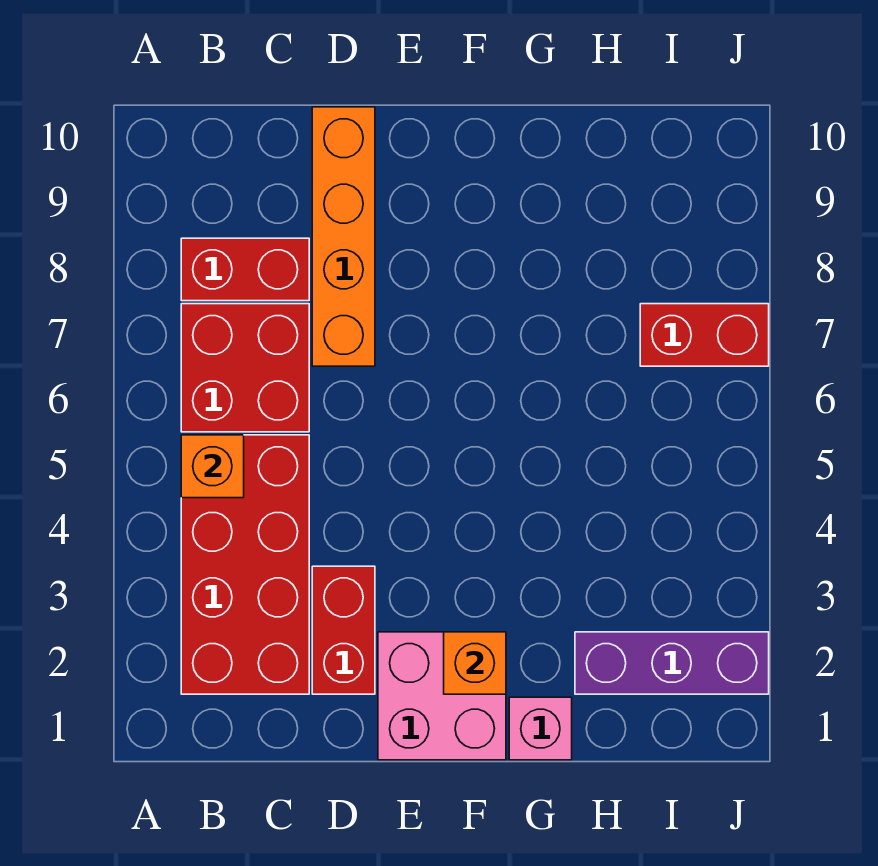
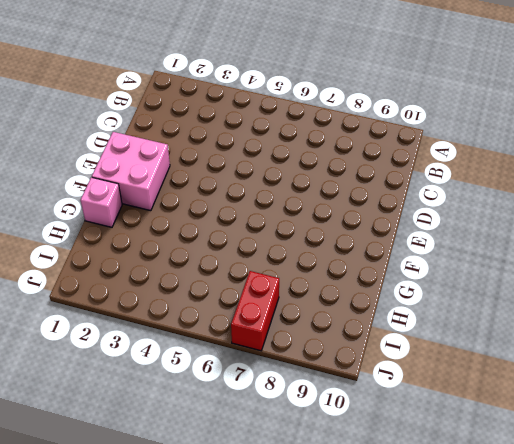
none -> red brick B2:C5 level 1
none -> red brick B6:C7 level 1

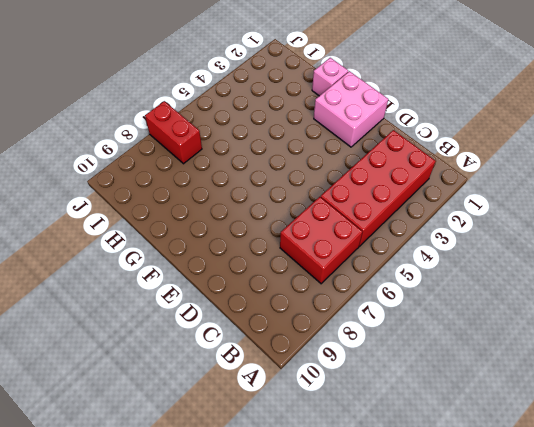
none -> red brick B8:C8 level 1
none -> red brick D2:D3 level 1

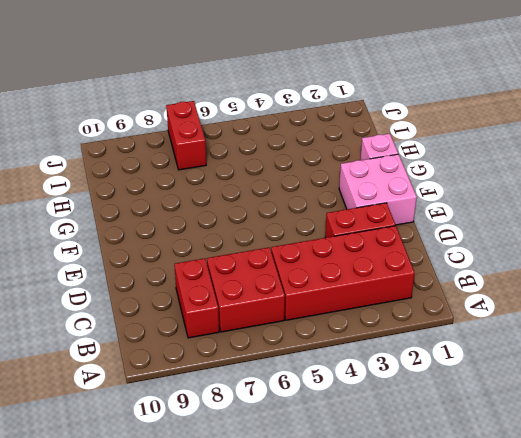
none -> orange brick D7:D10 level 1
none -> purple brick H2:J2 level 1

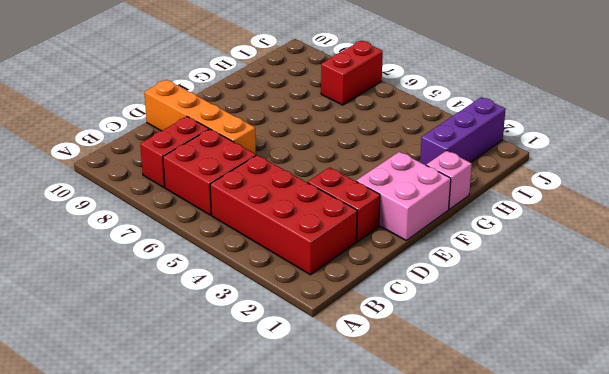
none -> orange brick B5 level 2
none -> orange brick F2 level 2

